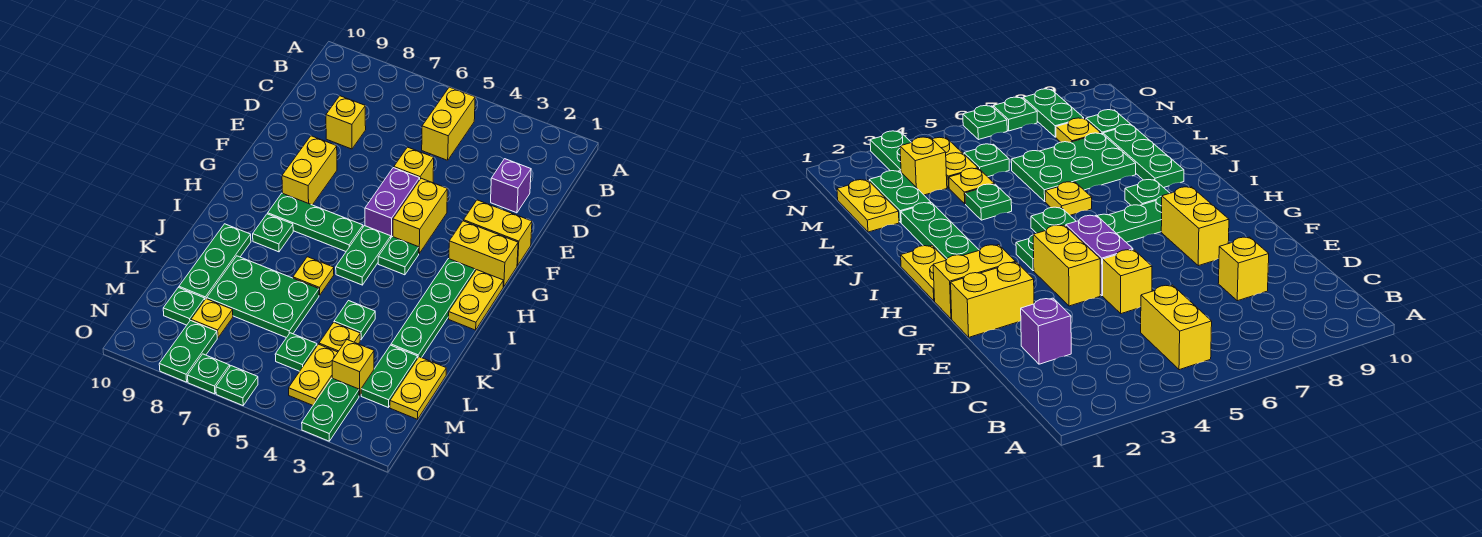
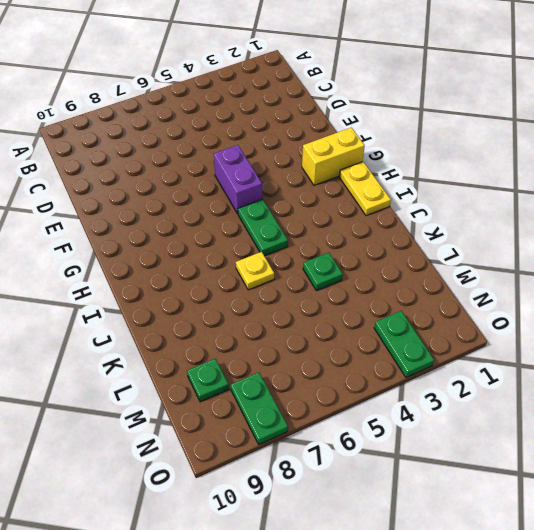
none -> yellow brick B5:C5 level 1
none -> purple brick D2 level 1
none -> yellow brick D8 level 1
none -> yellow brick E5 level 1

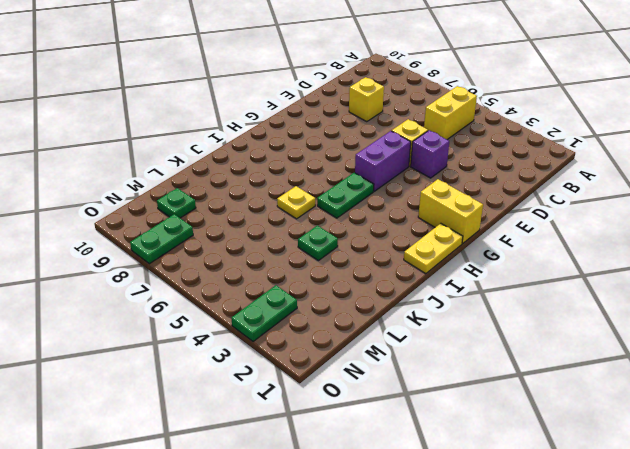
purple brick E4 level 1 -> purple brick D2 level 1
none -> yellow brick F1:F2 level 1
none -> yellow brick F4:G4 level 1
none -> yellow brick F8:G8 level 1
none -> green plate H2:K2 level 1

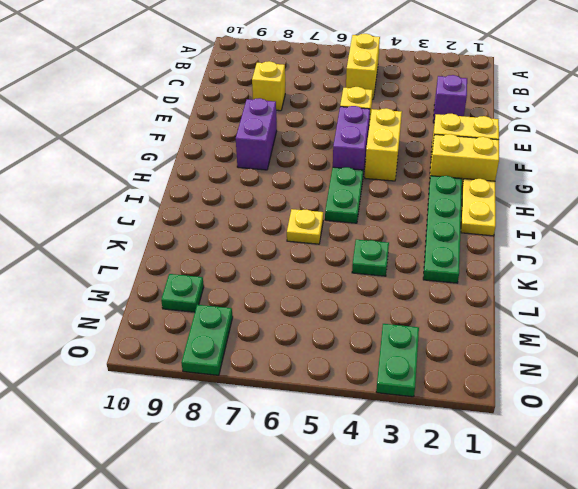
purple brick F8:G8 level 1 -> yellow brick F8:G8 level 1
none -> green plate H4 level 1
none -> green plate H6:H8 level 1
none -> green plate I8 level 1
none -> green plate J9:L9 level 1

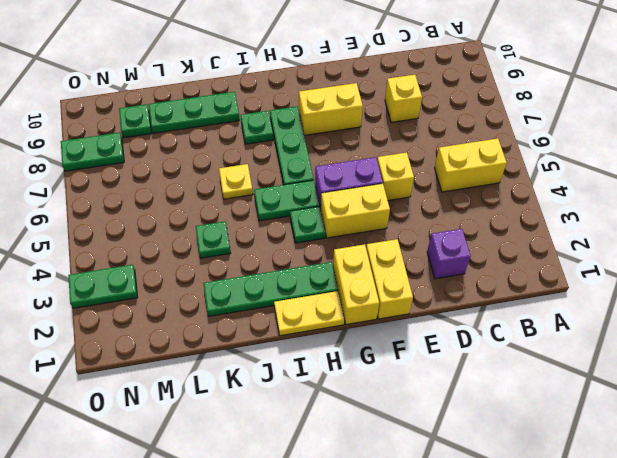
none -> green plate K6:L8 level 1
none -> yellow plate L1:M1 level 1
none -> green plate L2:M2 level 1
none -> yellow plate L4 level 1

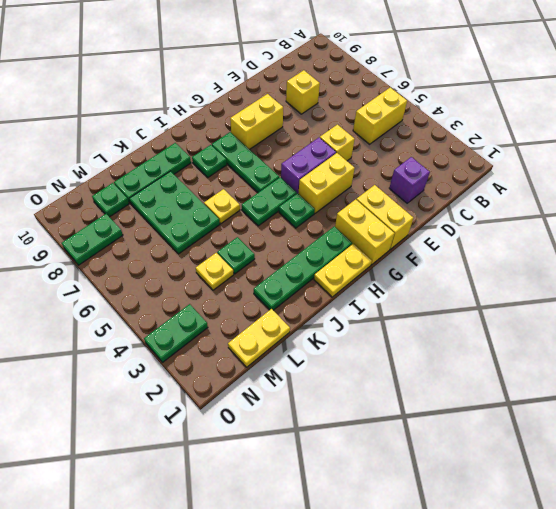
none -> green plate L2:M2 level 1
none -> yellow brick M3 level 1
none -> yellow plate M4:N4 level 1
none -> green plate M5 level 1

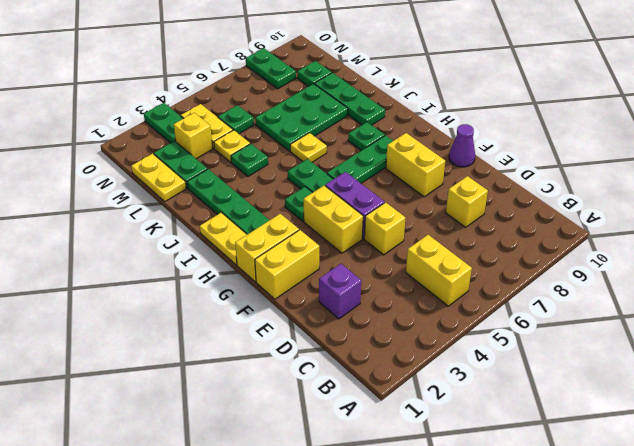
purple cone F10 level 1 -> none
none -> yellow plate M8 level 1
none -> green plate O6 level 1
none -> green plate O7 level 1

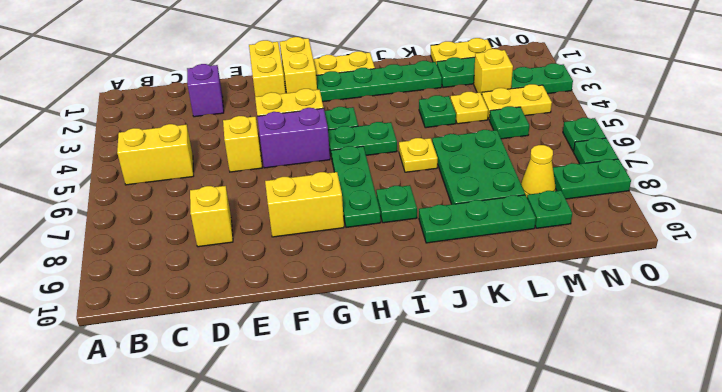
yellow cone M8 level 1 -> yellow plate M8 level 1

